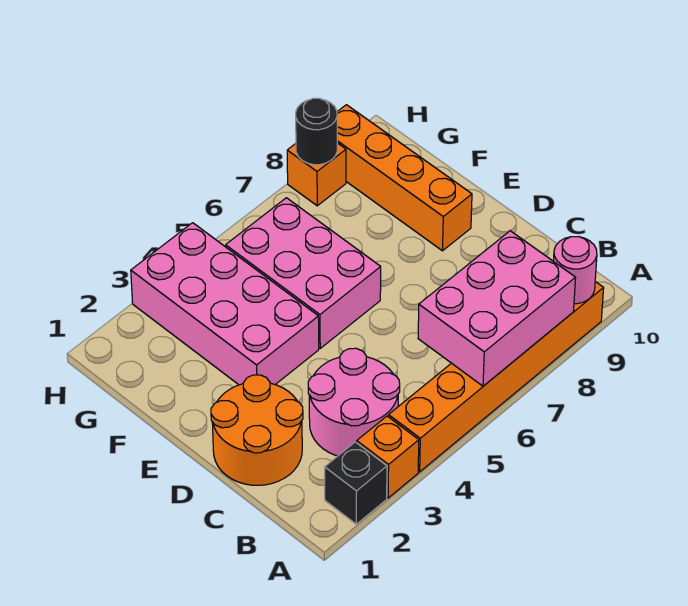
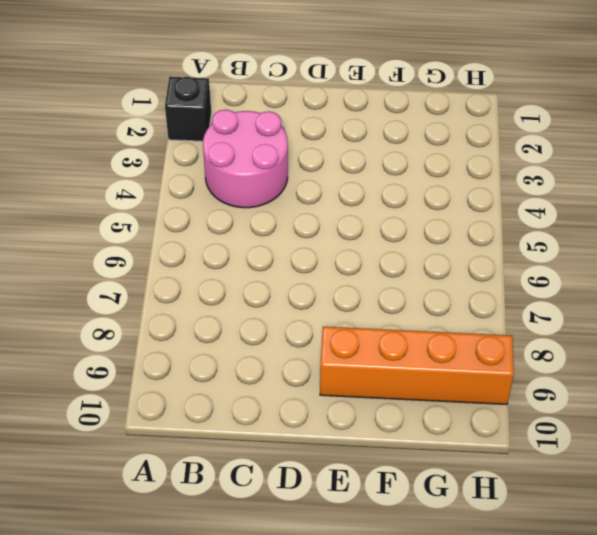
none -> orange brick A3 level 1
none -> orange brick A4:A9 level 1
none -> orange round brick C1:D2 level 1

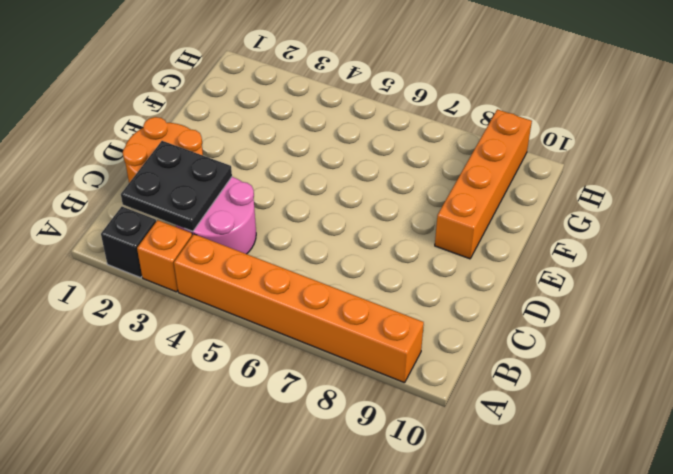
black plate B2:C3 level 2 -> none
none -> pink brick E3:H4 level 1
none -> pink brick E5:G6 level 1
none -> orange brick H8 level 1

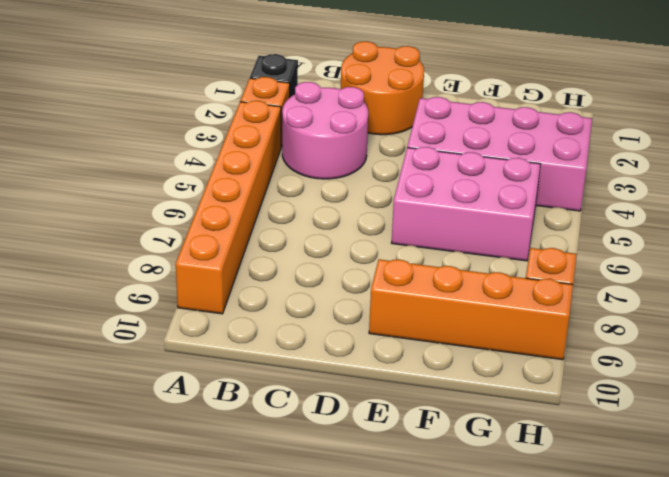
none -> pink brick A6:B8 level 2
none -> pink round brick A9 level 2
none -> black round brick H8 level 2

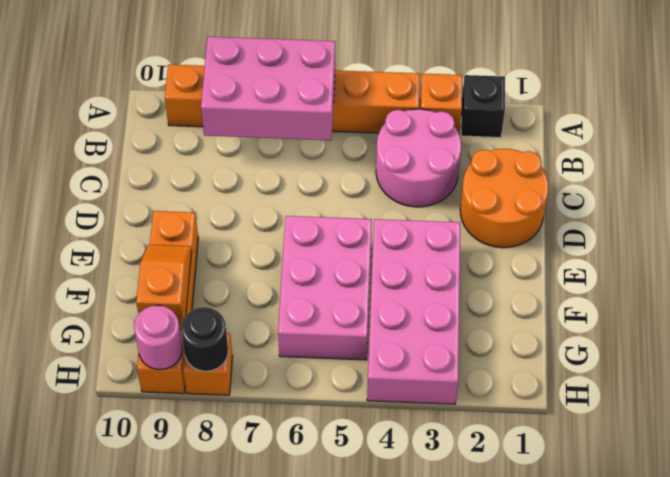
orange slope F9:G9 level 2 top G -> none
pink round brick H9 level 2 -> pink round brick A9 level 2

